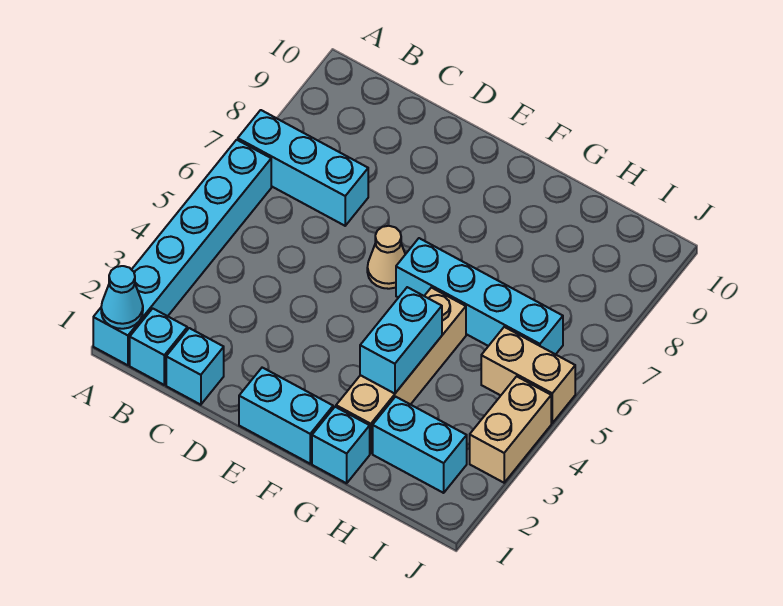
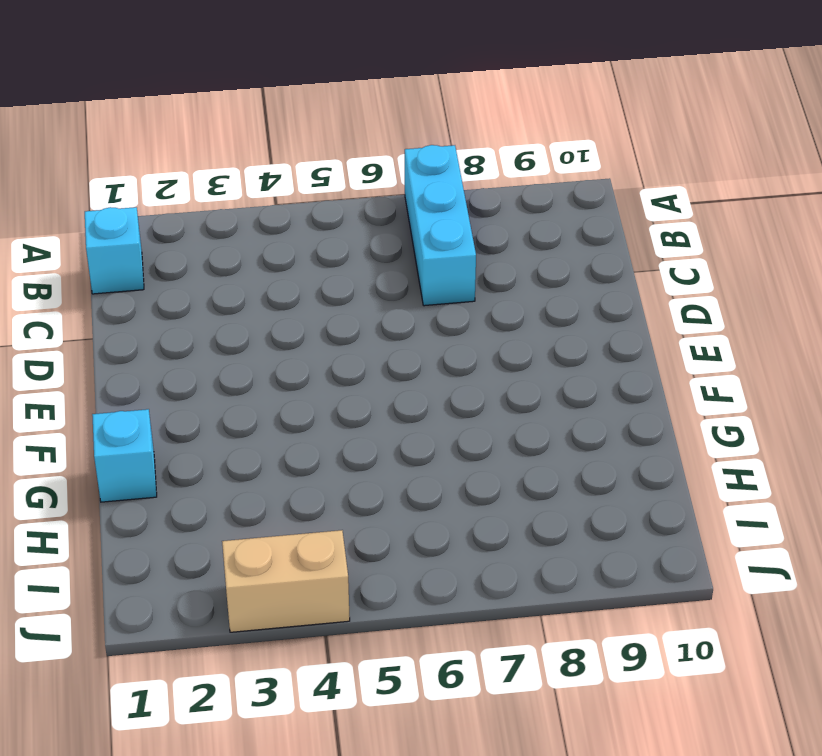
none -> cyan brick A1:A6 level 1
none -> cyan brick C1 level 1
none -> cyan brick E1:F1 level 1

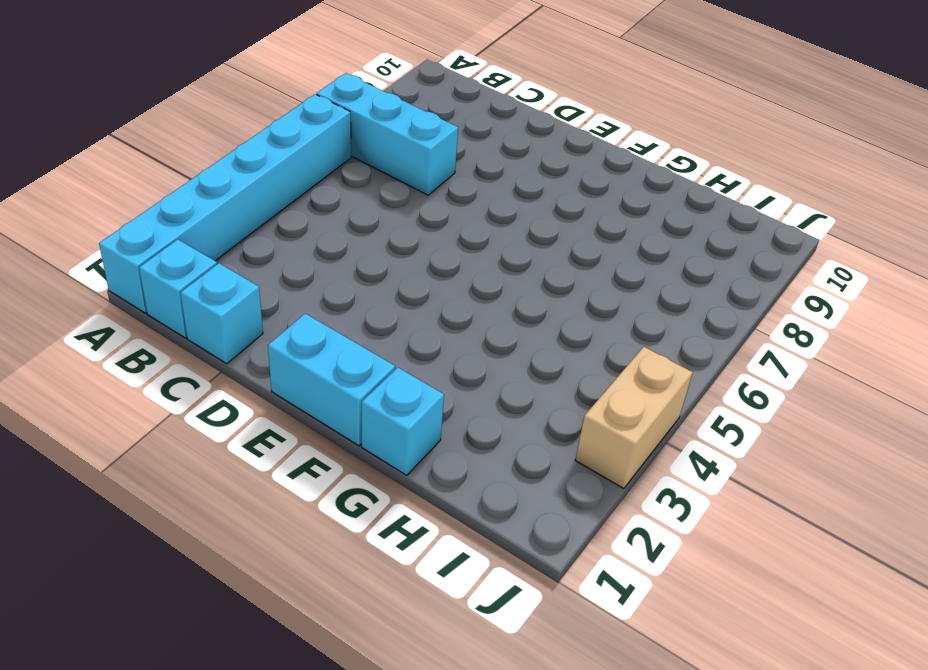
none -> tan cone E6 level 1
none -> cyan brick F6:I6 level 1
none -> tan brick G2:G5 level 1

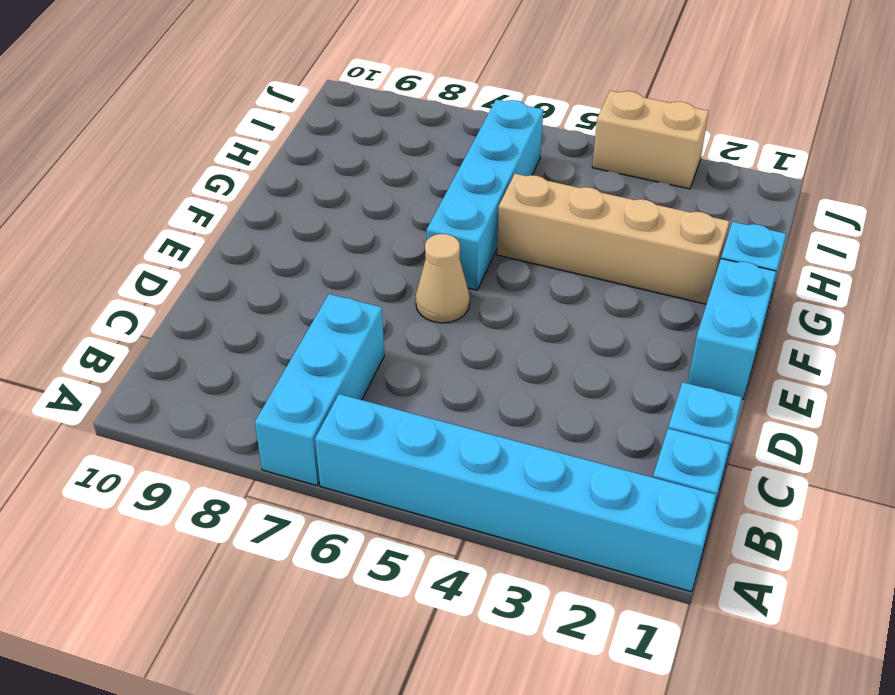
none -> cyan brick H2:I2 level 1
none -> tan brick I5:J5 level 1
none -> cyan cone A1 level 2

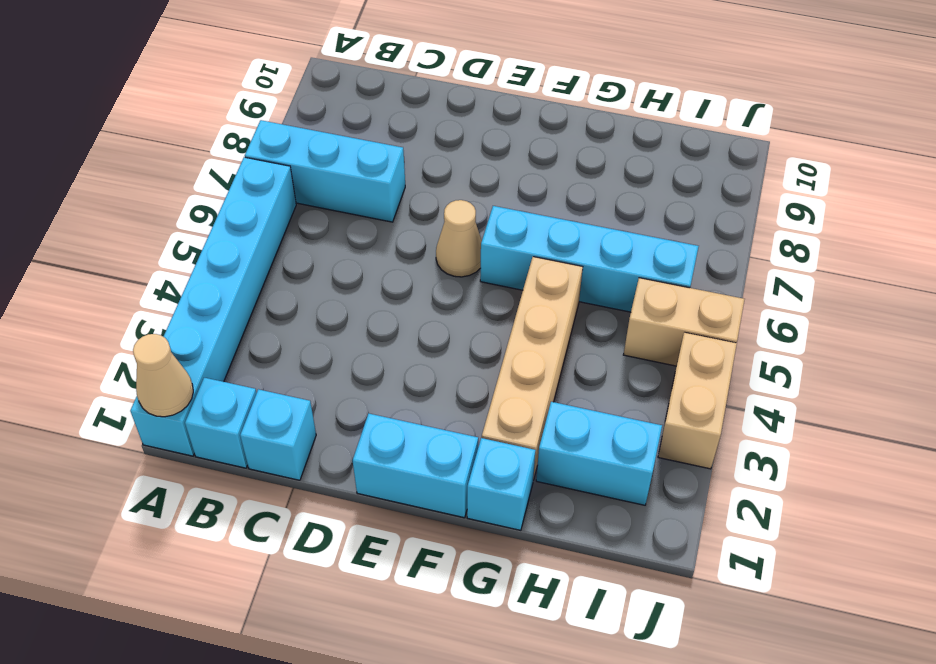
tan cone A1 level 2 -> cyan cone A1 level 2
none -> cyan brick G3:G4 level 2

